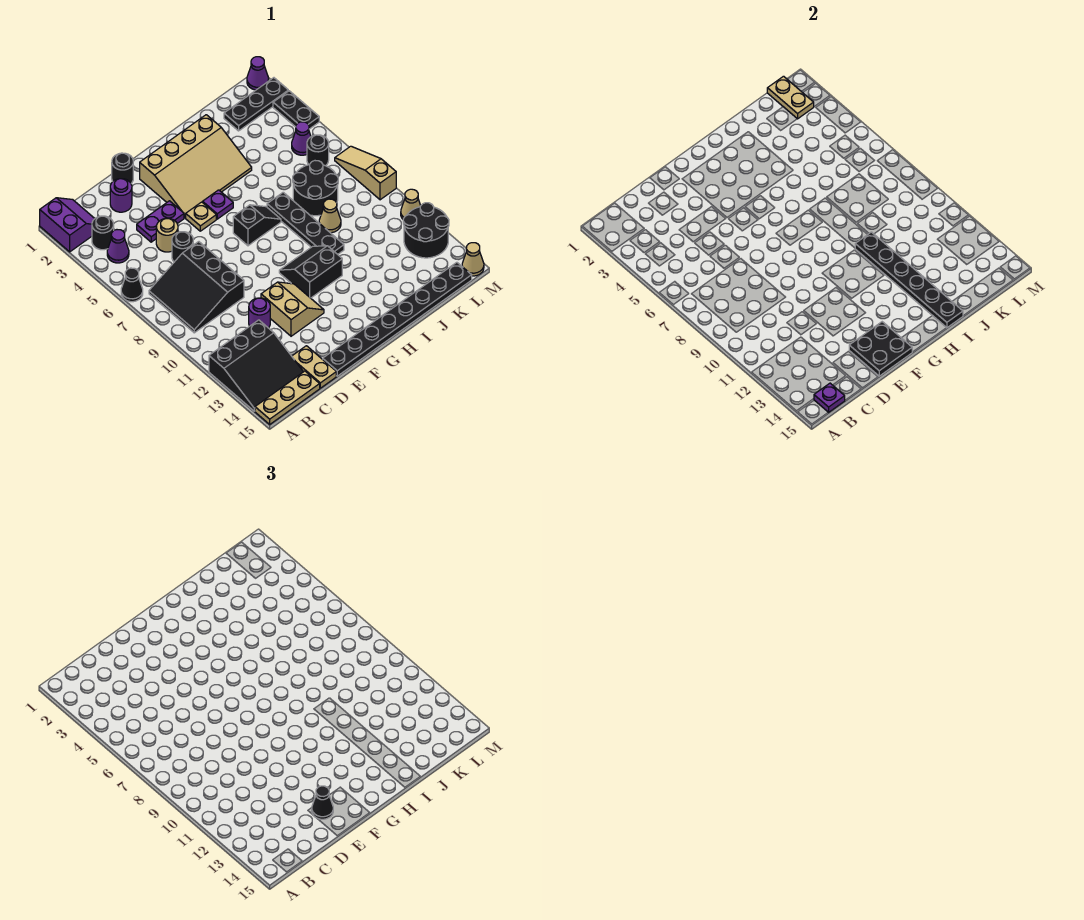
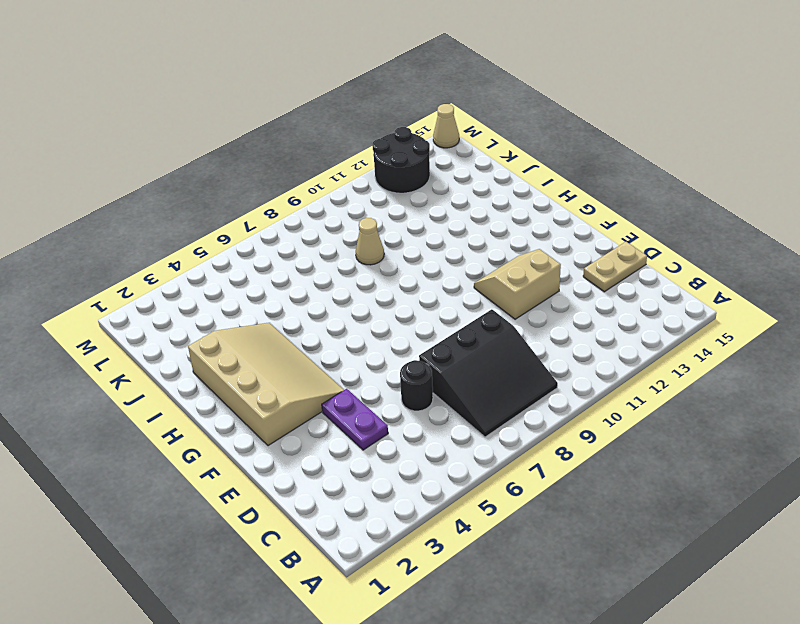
none -> purple slope A1:B2 level 1 top A
none -> black cone A6 level 1
none -> black slope A12:C14 level 1 top 12
none -> tan plate A15:C15 level 1

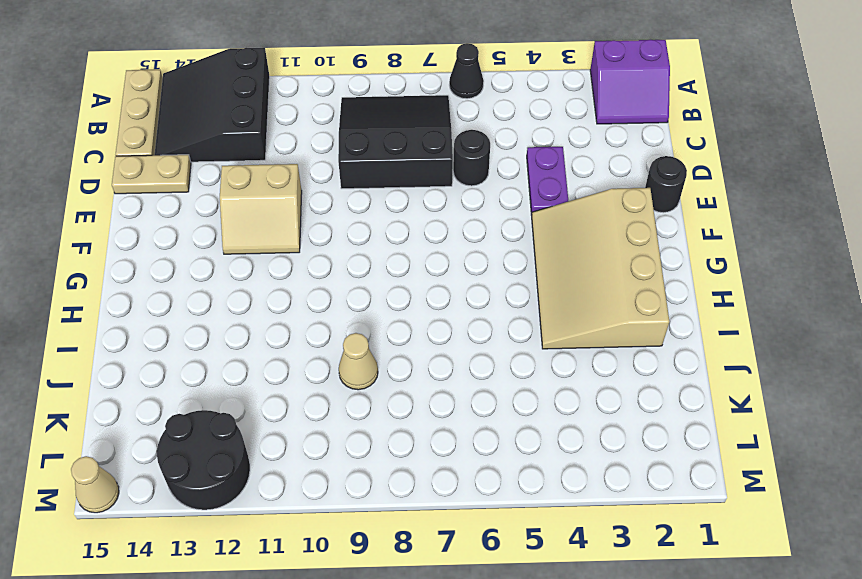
none -> black round brick B3 level 1
none -> purple cone B4 level 1
none -> purple round brick D2 level 1
none -> tan round brick D5 level 1

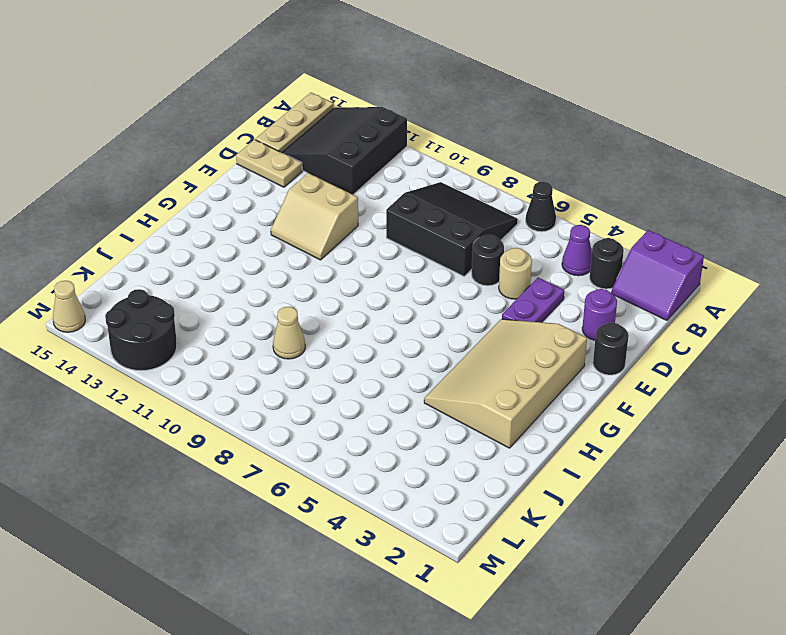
none -> purple round brick D11 level 1
none -> black plate E15:L15 level 1
none -> tan plate F5 level 1
none -> purple plate G5 level 1

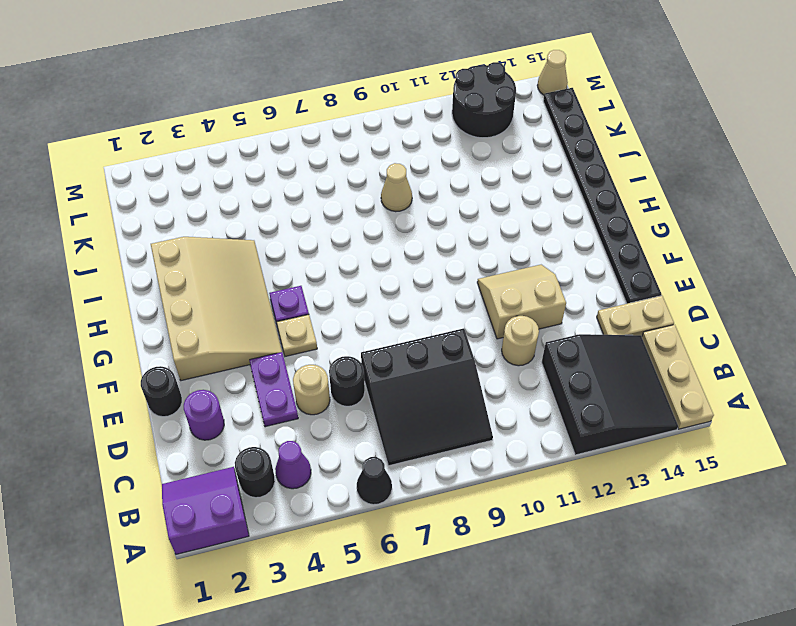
tan round brick D11 level 1 -> purple round brick D11 level 1
none -> black slope G7:H7 level 1 top G
none -> black slope G10:H11 level 1 top 11
none -> black plate I7:I10 level 1
none -> black round brick J7:K8 level 1

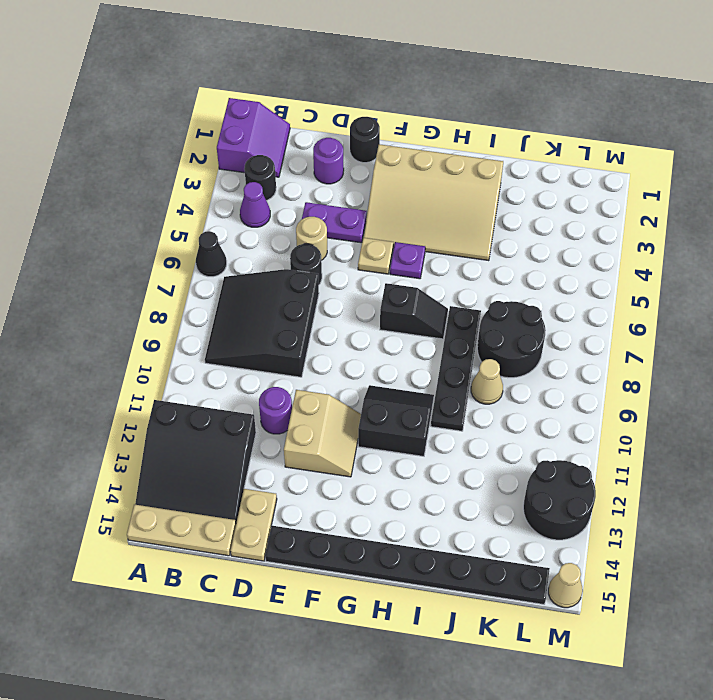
none -> black plate K2:M2 level 1
none -> purple cone L5 level 1
none -> black round brick L6 level 1
none -> purple cone M1 level 1

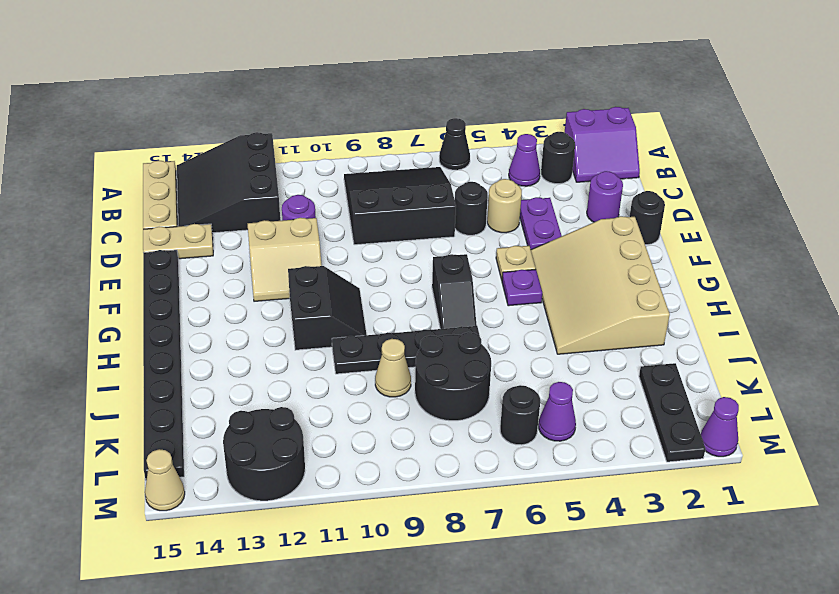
none -> black plate M3:M4 level 1
none -> tan slope M7:M9 level 1 top 9
none -> tan cone M11 level 1
none -> purple plate B15 level 2

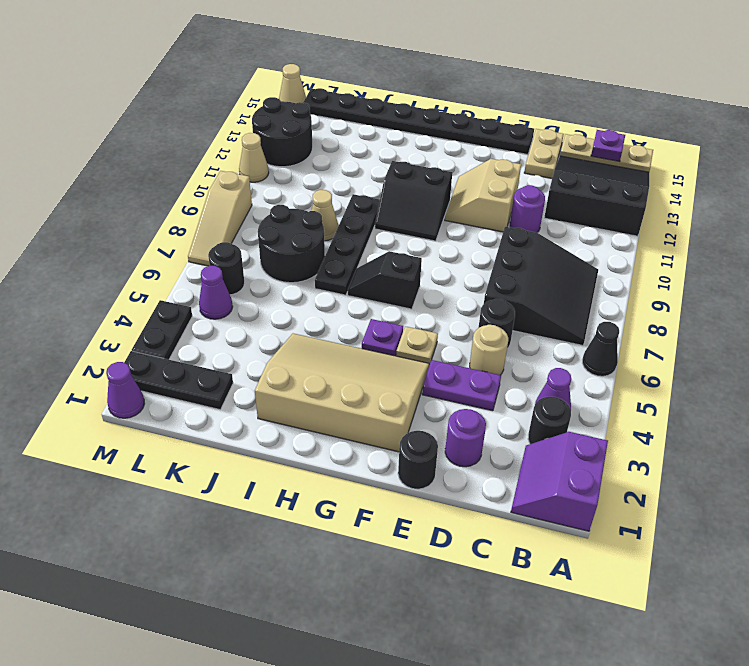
none -> black plate E14:F15 level 2
none -> black plate I10:I15 level 2
none -> tan plate L1:L2 level 2
none -> black cone E14 level 3

